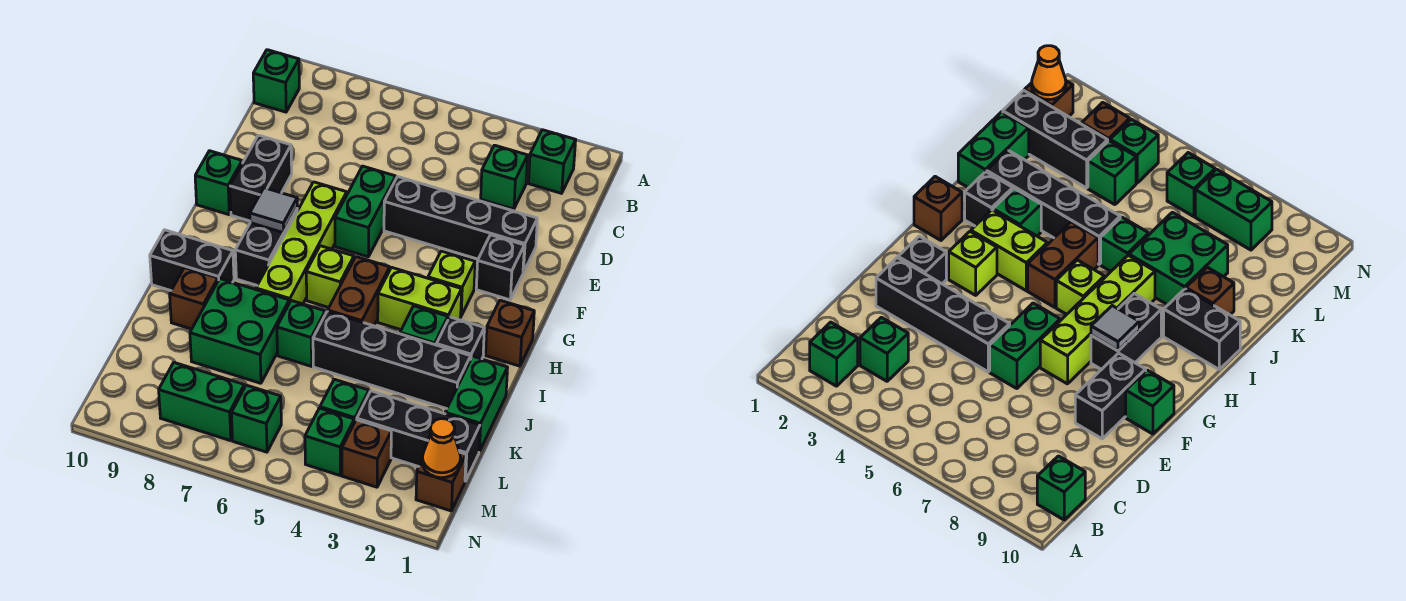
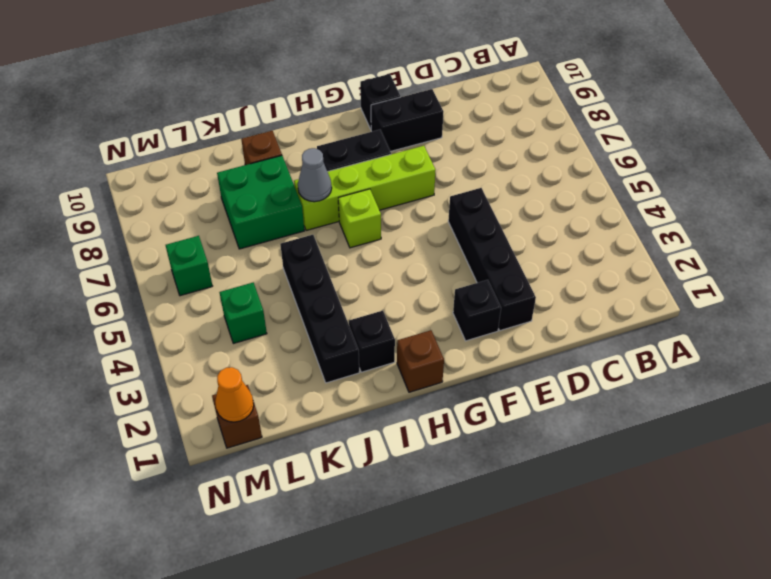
black brick F10 level 1 -> green brick F10 level 1
grey cone I7 level 2 -> none
none -> green brick B2 level 1
none -> green brick B10 level 1
none -> green brick C3 level 1
none -> green brick E6:F6 level 1

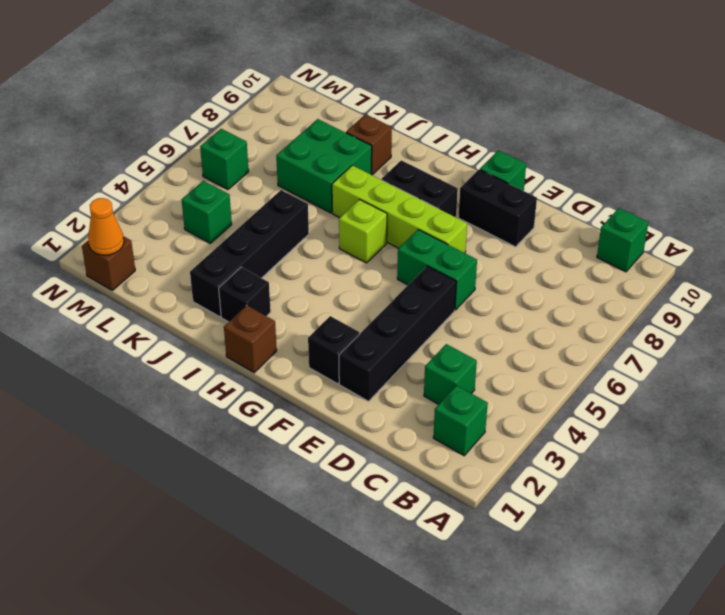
none -> lime brick G3 level 1
none -> lime brick H3:H4 level 1
none -> brown brick H5:I5 level 1
none -> green brick I3 level 1

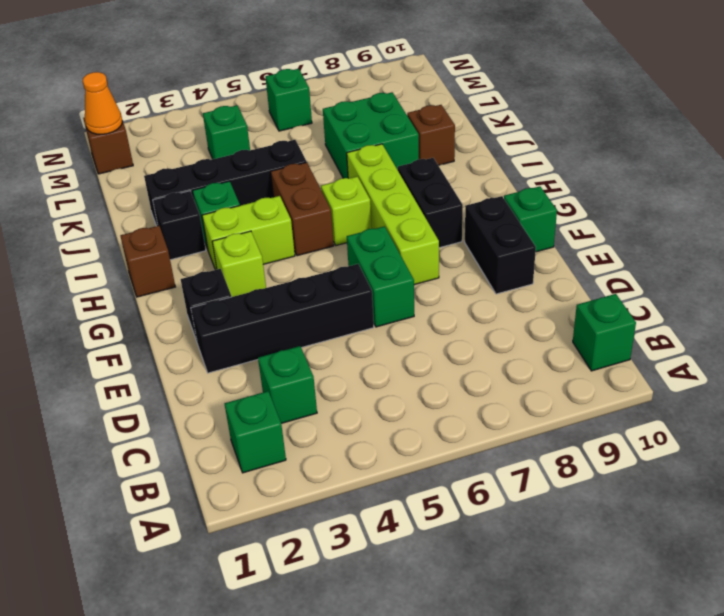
none -> black brick I9:I10 level 1
none -> green brick J1:K1 level 1
none -> green brick J6 level 1
none -> black brick L1:L3 level 1

